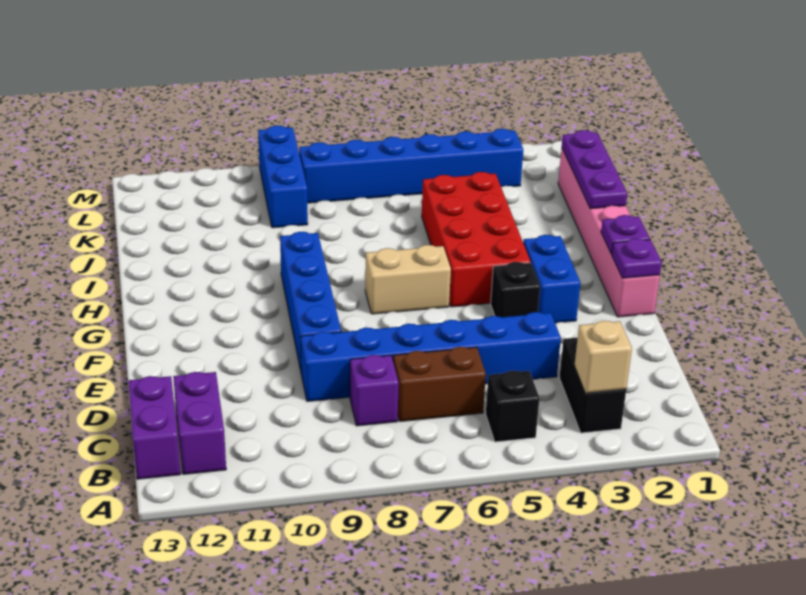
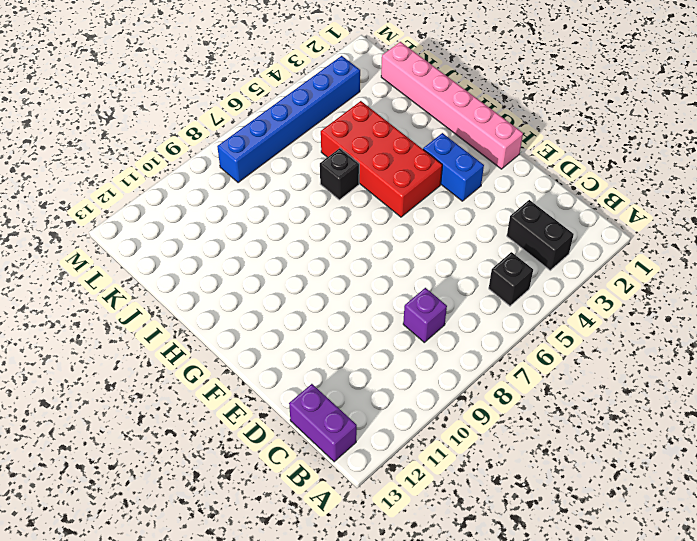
black brick I6 level 1 -> black brick F4 level 1
none -> purple brick B12:C12 level 1
none -> brown brick C6:C7 level 1
none -> blue brick D4:D9 level 1

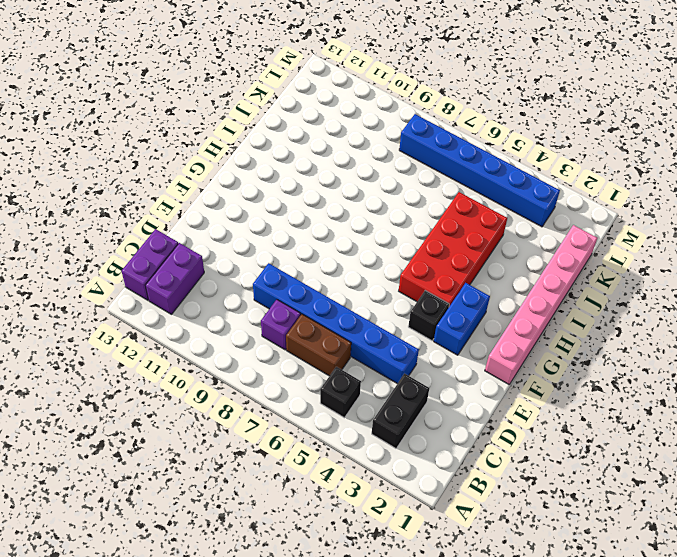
none -> blue brick E9:H9 level 1
none -> tan brick G6:G7 level 1
none -> blue brick K9:M9 level 1

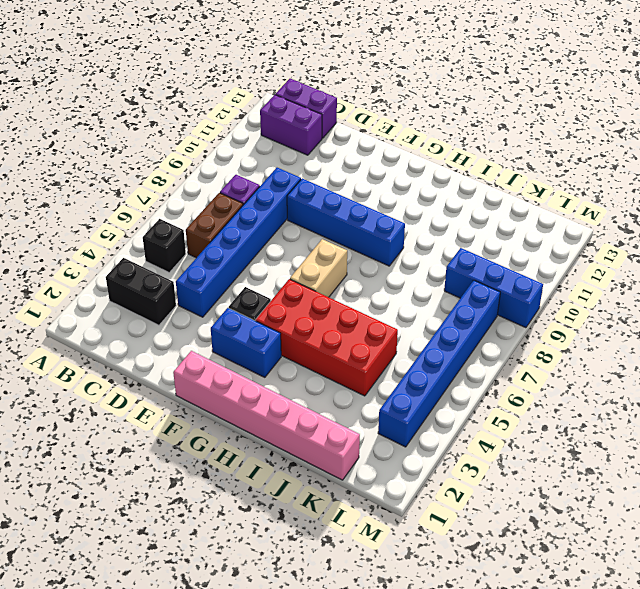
none -> tan brick B3 level 2
none -> purple plate F1 level 2
none -> purple plate G1 level 2

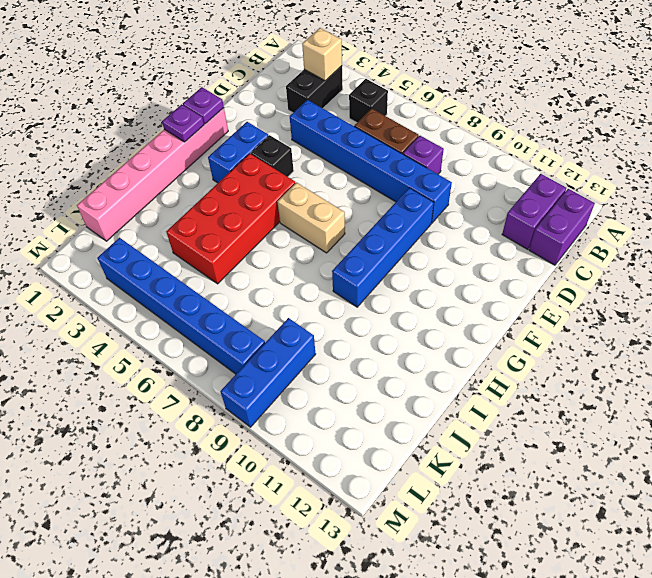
none -> purple plate I1:K1 level 2

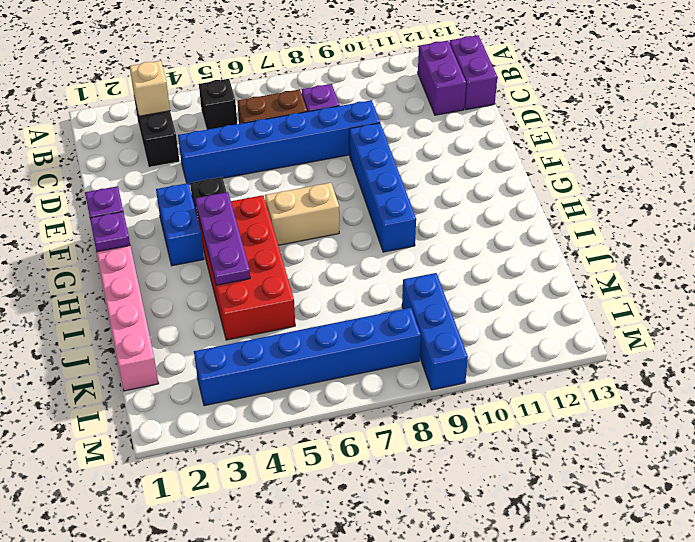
purple plate G4:I4 level 2 -> purple plate I1:K1 level 2

